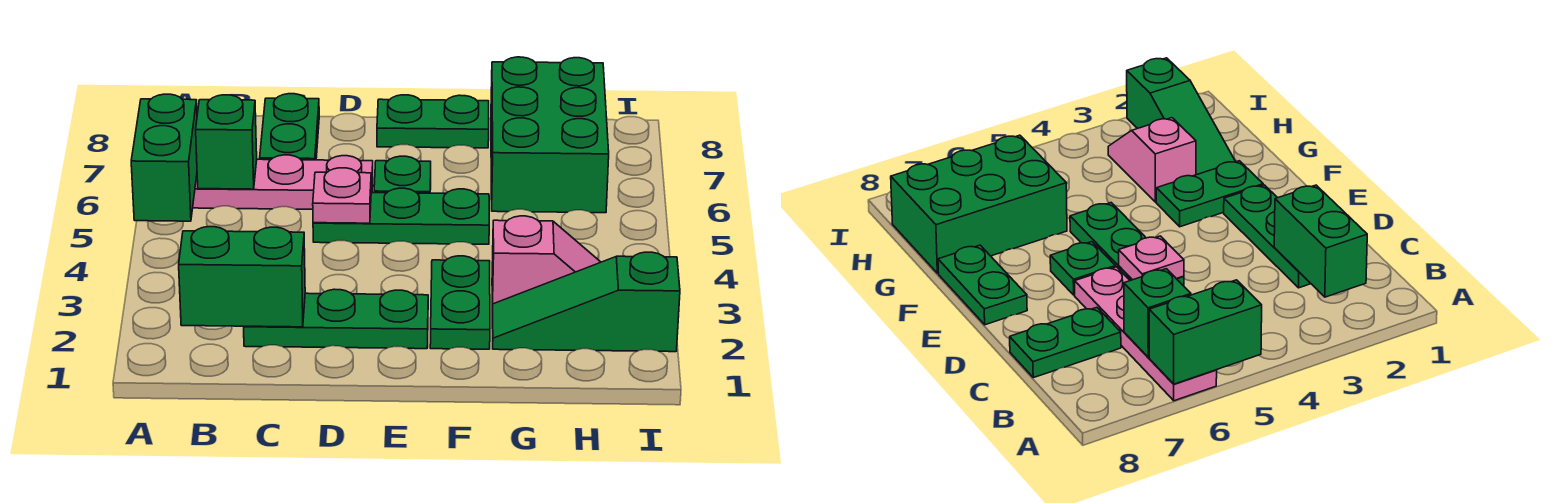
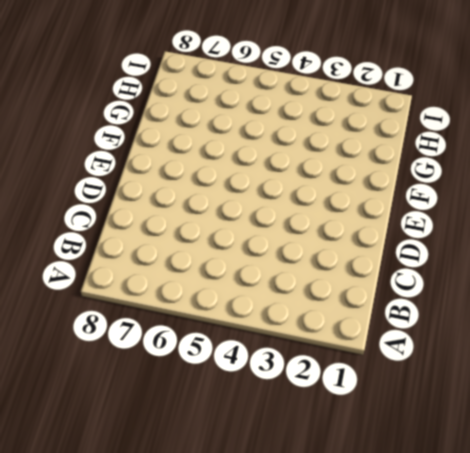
none -> pink plate A6:D6 level 1
none -> green plate C2:E2 level 1
none -> green plate C7:C8 level 1

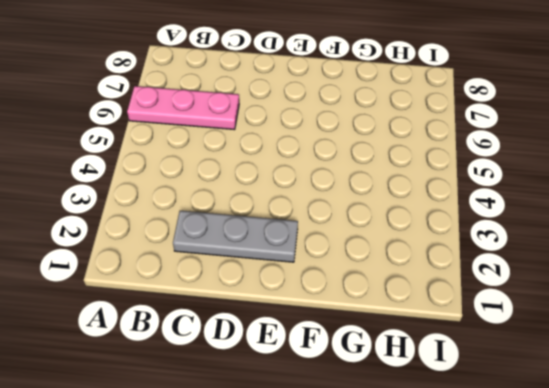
pink plate A6:C6 level 1 -> pink plate A6:D6 level 1
grey plate C2:E2 level 1 -> green plate C2:E2 level 1
none -> green plate C7:C8 level 1
none -> green plate D5:F5 level 1
none -> green plate E6 level 1

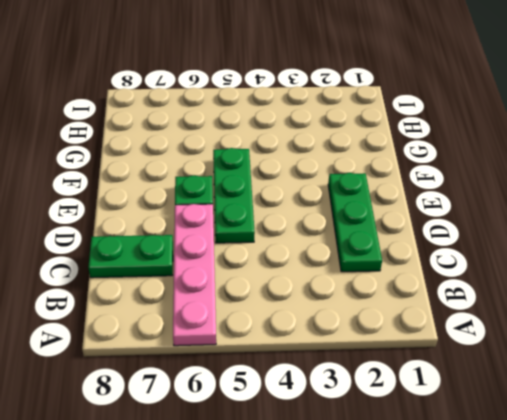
none -> green plate E8:F8 level 1
none -> green plate F2:F3 level 1
none -> green slope G2:I2 level 1 top I

